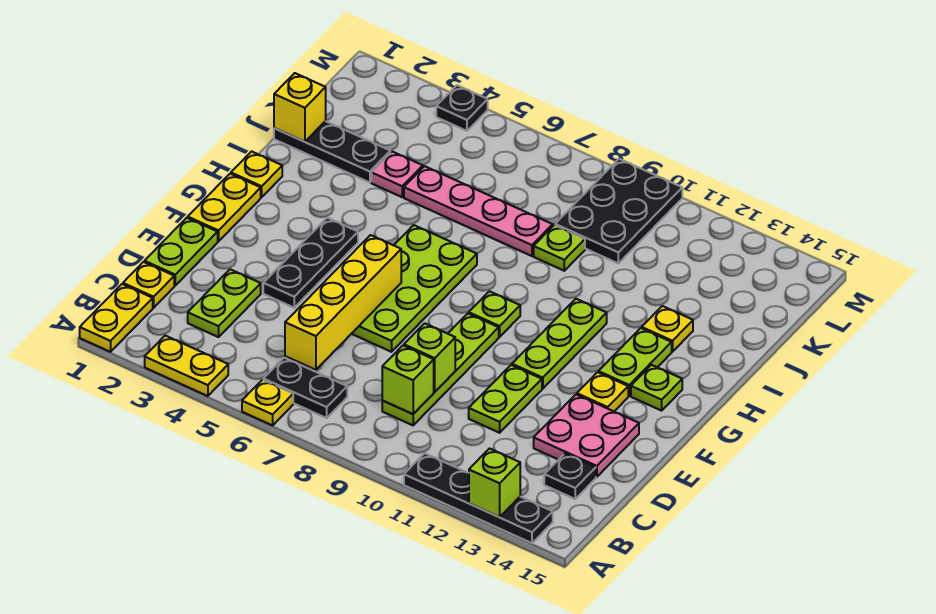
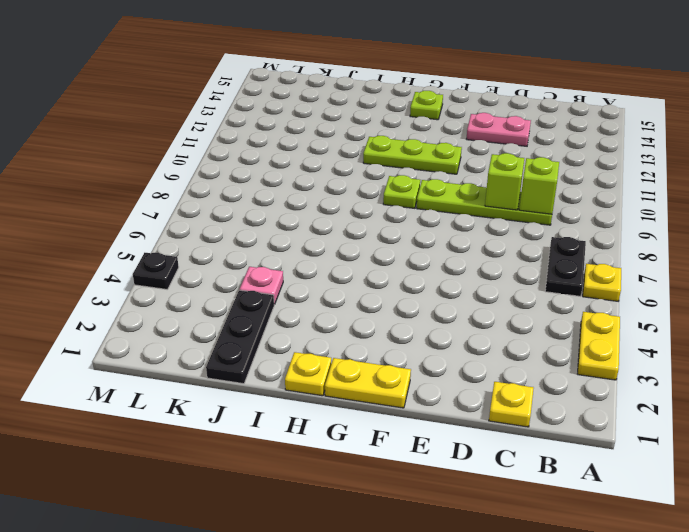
pink plate D13:E13 level 1 -> pink plate D13:E14 level 1
none -> yellow plate A1:B1 level 1
none -> black plate A11:A14 level 1
none -> lime plate C3:D3 level 1
none -> black plate C14 level 1

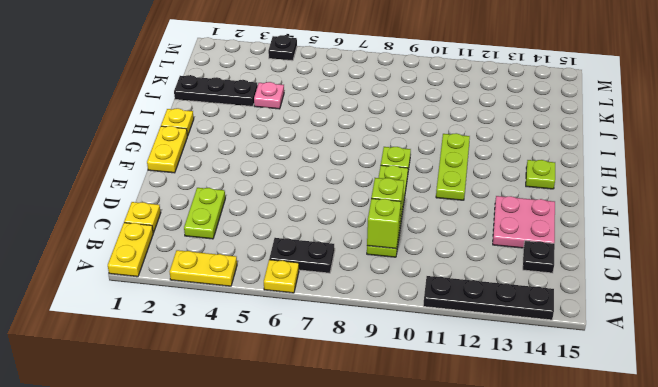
none -> lime plate D1:E1 level 1
none -> lime plate D11:E11 level 1
none -> black plate E4:G4 level 1
none -> lime plate E6:H7 level 1

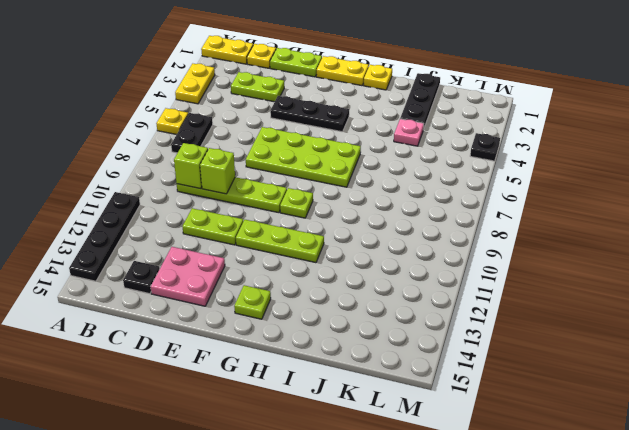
none -> yellow plate F13 level 1
none -> lime plate G13:H13 level 1
none -> yellow plate I13 level 1
none -> pink plate J5:J8 level 1

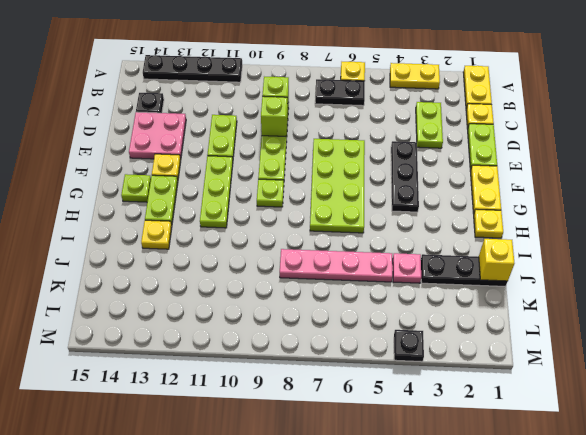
none -> lime plate J9 level 1
none -> black plate K9:M10 level 1
none -> lime brick A13 level 2
none -> yellow brick C6:F6 level 2

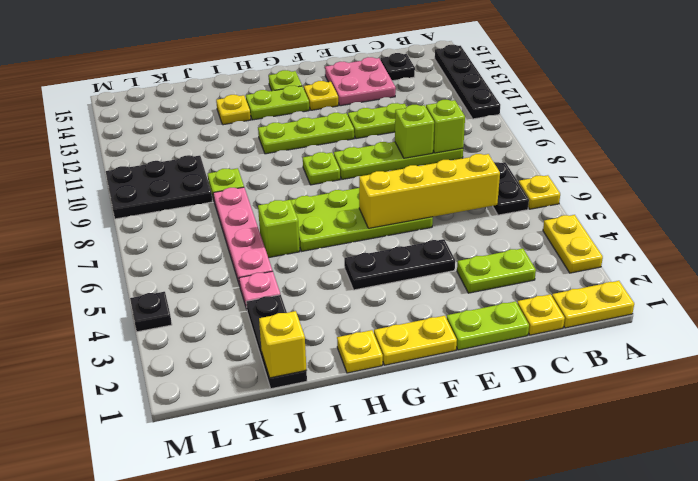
lime brick I6 level 1 -> lime brick A13 level 2

